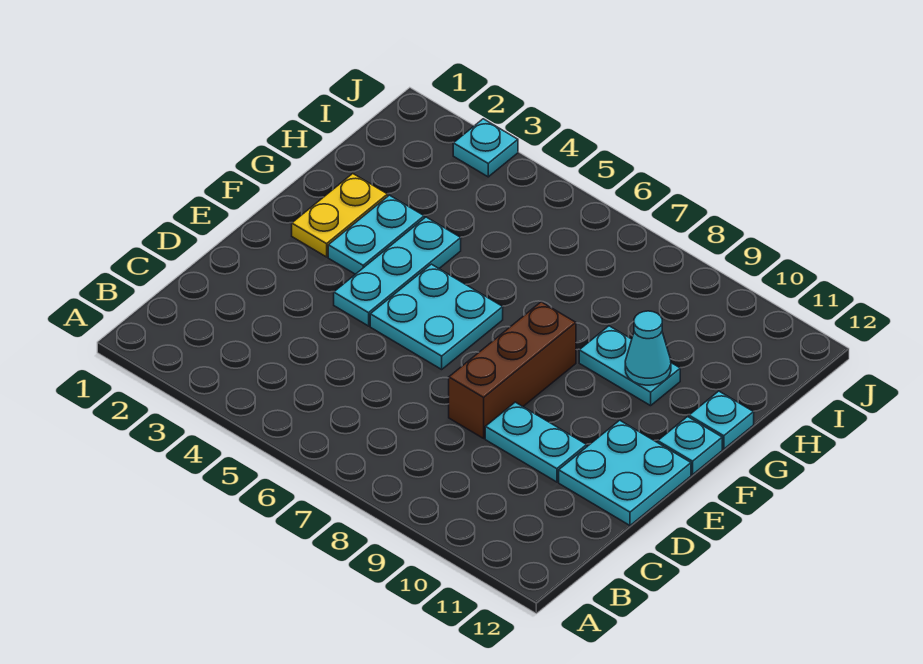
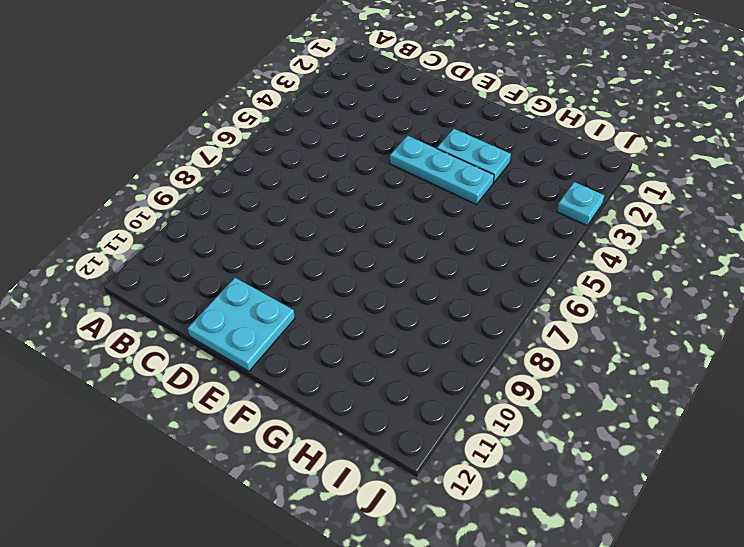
none -> brown brick D8:F8 level 1
none -> cyan plate D9:D10 level 1
none -> cyan plate E5:F6 level 1

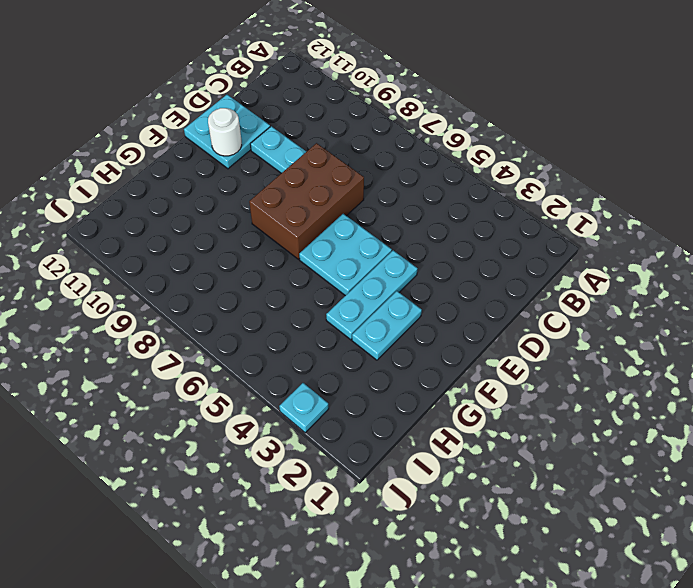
brown brick D7:F8 level 1 -> brown brick D8:F8 level 1
white round brick E11 level 2 -> none
none -> yellow plate F2:G2 level 1
none -> cyan plate F12 level 1
none -> cyan plate G9:G10 level 1

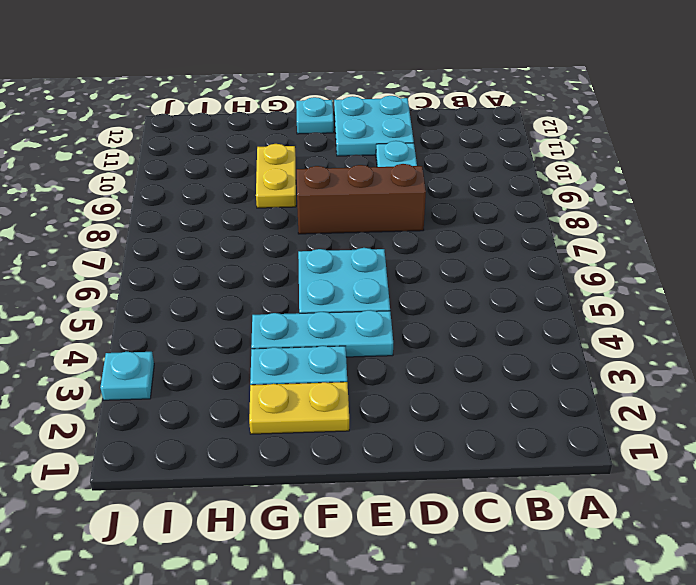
yellow plate G9:G10 level 1 -> cyan plate G9:G10 level 1
none -> cyan plate G12 level 1
none -> cyan cone G10 level 2

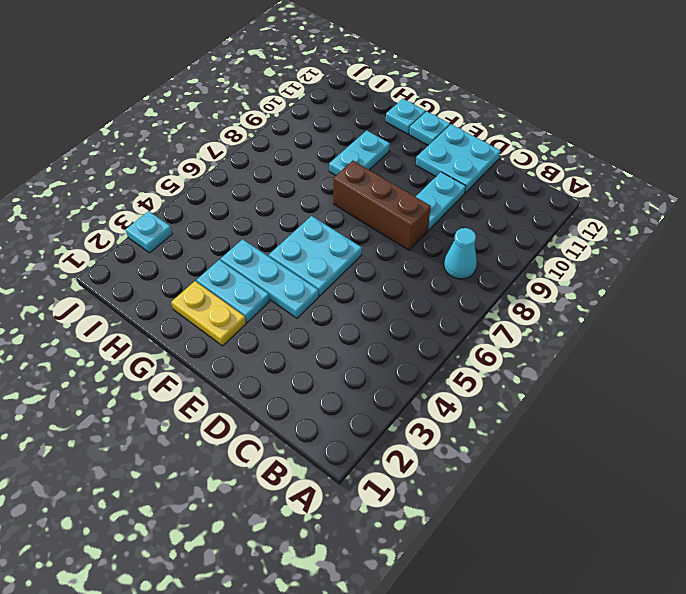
cyan cone B8 level 1 -> cyan cone G10 level 2

